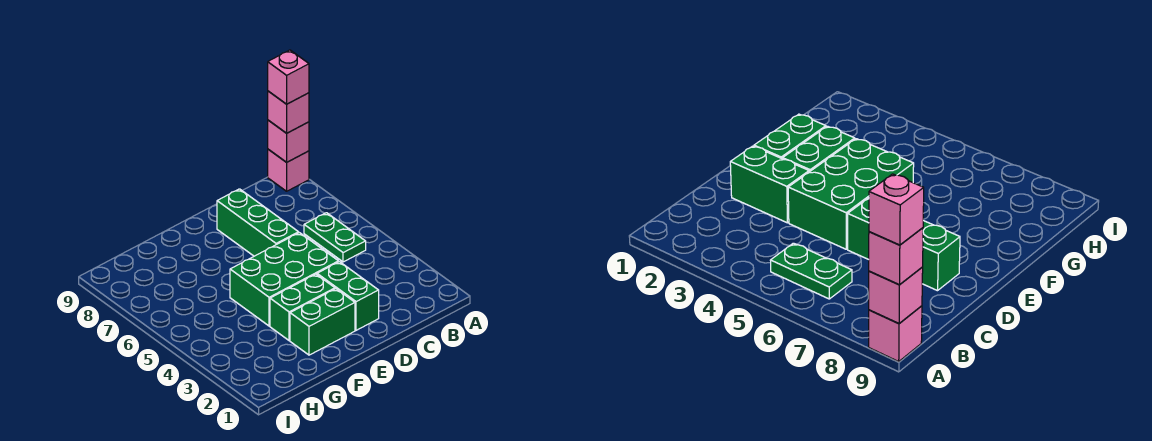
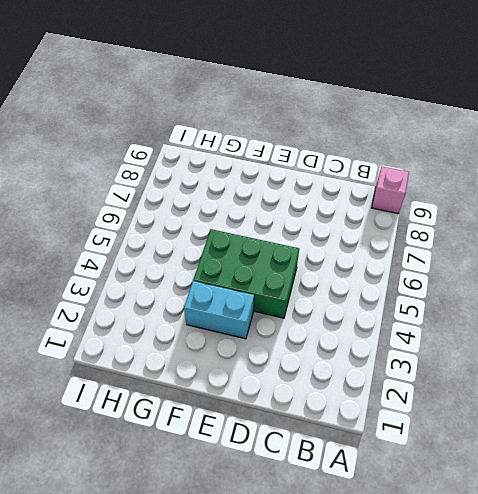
cyan brick E3:F3 level 1 -> green brick E3:F3 level 1
none -> green plate B5:B6 level 1
none -> green brick D2:D3 level 1

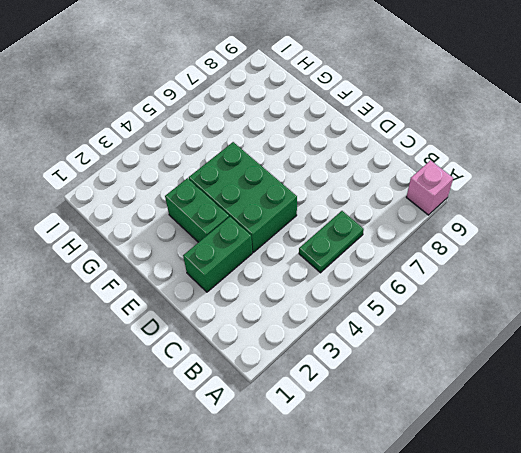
none -> green brick D6:D8 level 1
none -> green brick E2:F2 level 1

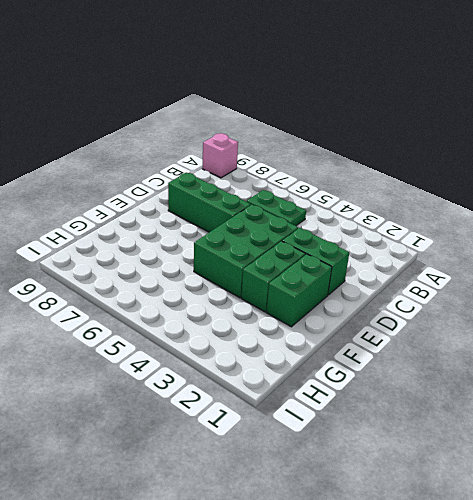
none -> pink brick A9 level 2
none -> pink brick A9 level 3

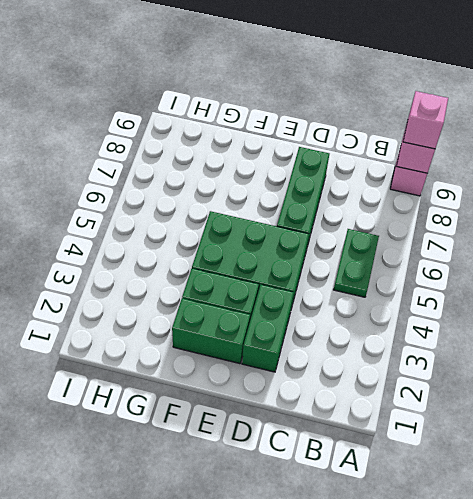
none -> pink brick A9 level 4

